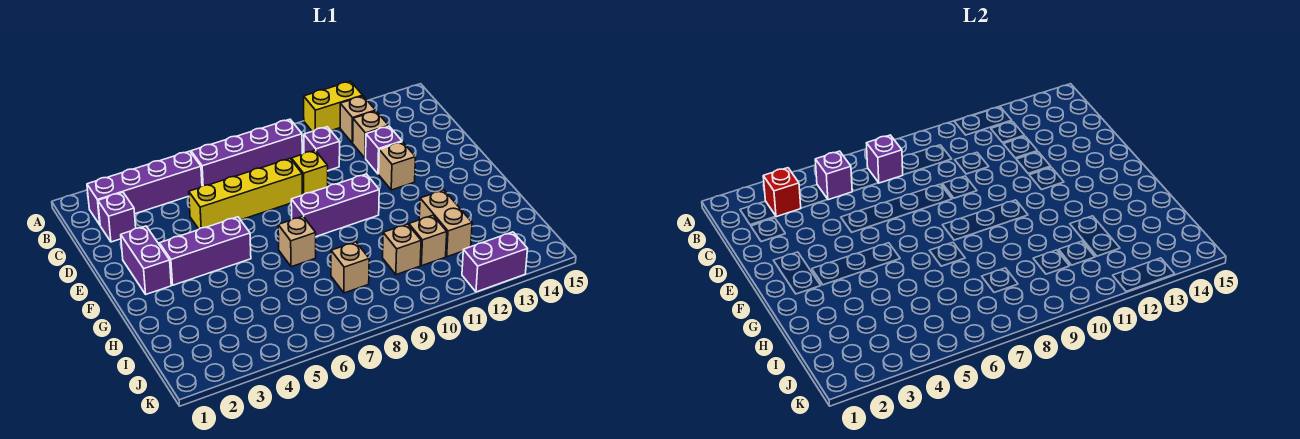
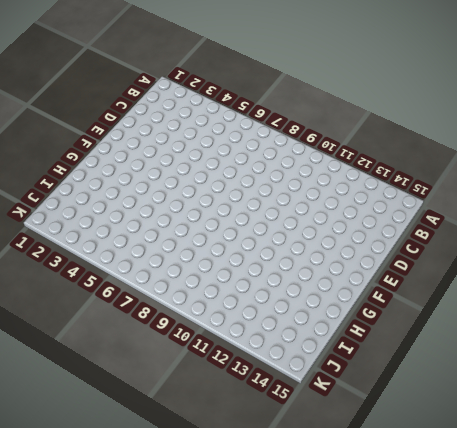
none -> yellow brick A11:A12 level 1
none -> purple brick B2:B5 level 1
none -> purple brick B6:B9 level 1

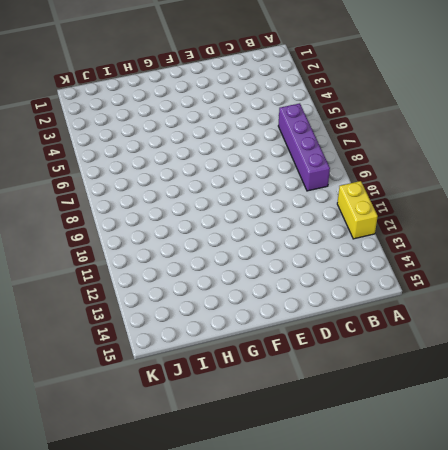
none -> purple brick B2:B5 level 1
none -> tan brick B12 level 1
none -> purple brick C2 level 1

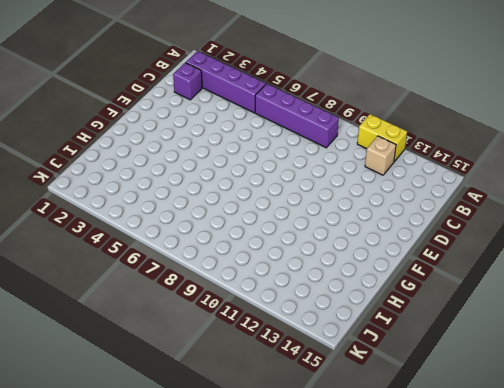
none -> purple brick C10 level 1
none -> tan brick C12 level 1
none -> yellow brick D5:D8 level 1

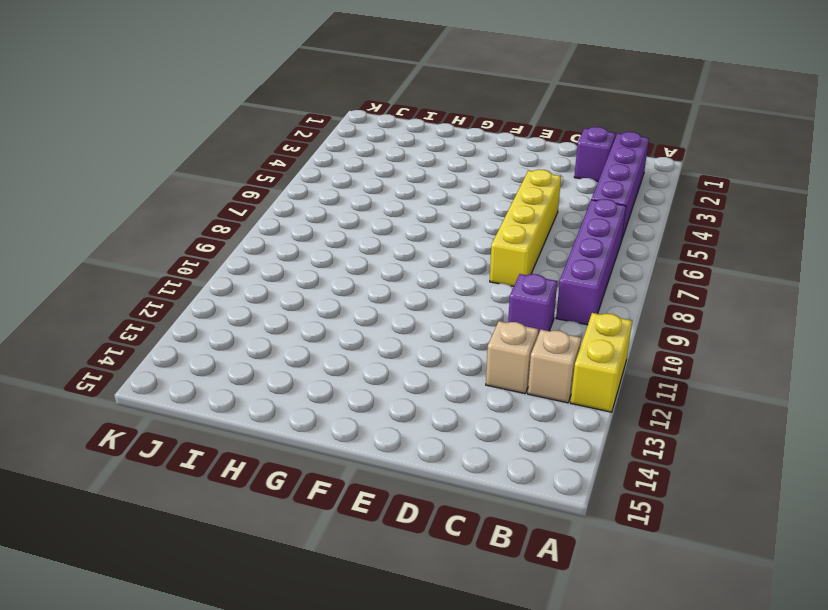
none -> yellow brick D9 level 1
none -> purple brick D12 level 1
none -> purple brick E2:F2 level 1

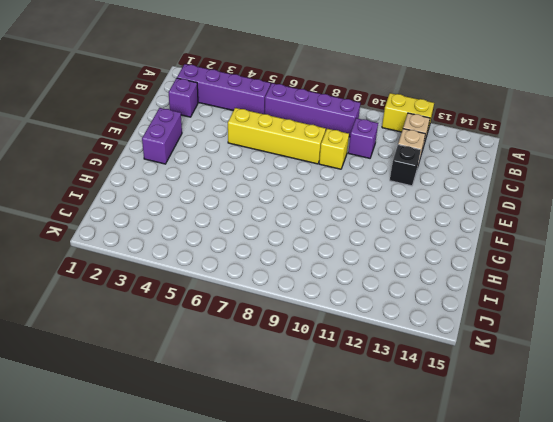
black brick D12 level 1 -> purple brick D12 level 1
none -> tan brick E12 level 1
none -> purple brick F3:F5 level 1
none -> purple brick F8:F10 level 1

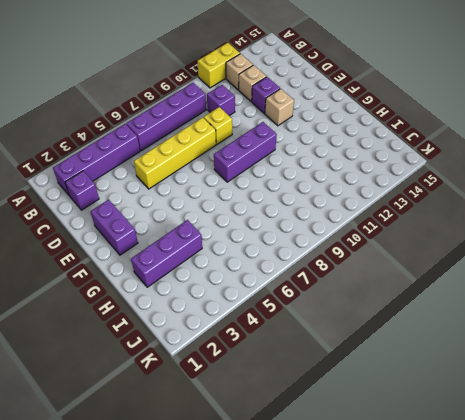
purple brick H2:H4 level 1 -> purple brick F3:F5 level 1
none -> tan brick G7 level 1
none -> tan brick H12:I12 level 1
none -> tan brick I8 level 1

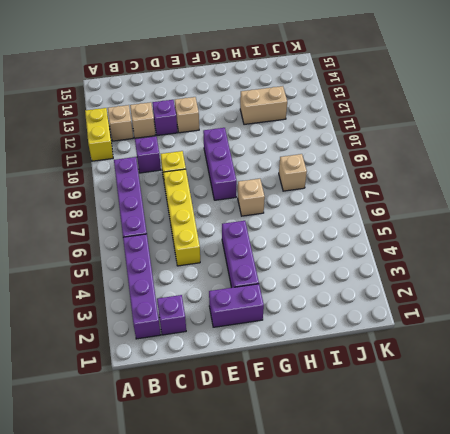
none -> tan brick I10 level 1
none -> tan brick I11 level 1
none -> purple brick K12:K13 level 1

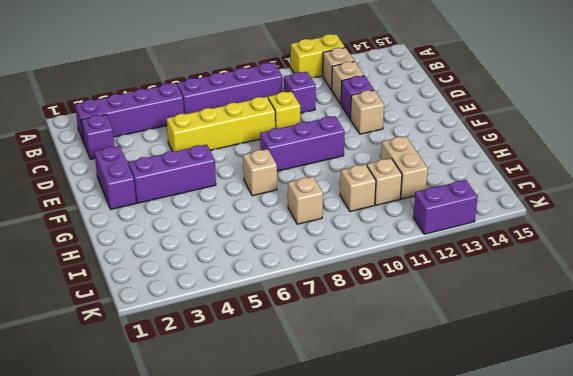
none -> red brick B3 level 2
none -> purple brick B5 level 2
none -> purple brick B7 level 2

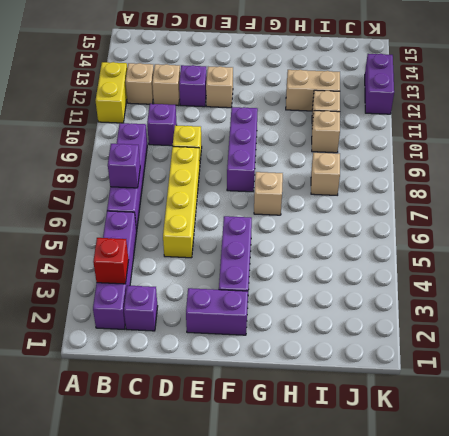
none -> purple brick B5 level 2

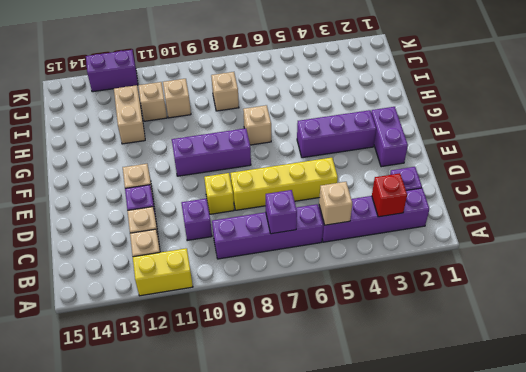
tan brick B5 level 2 -> purple brick B5 level 2

